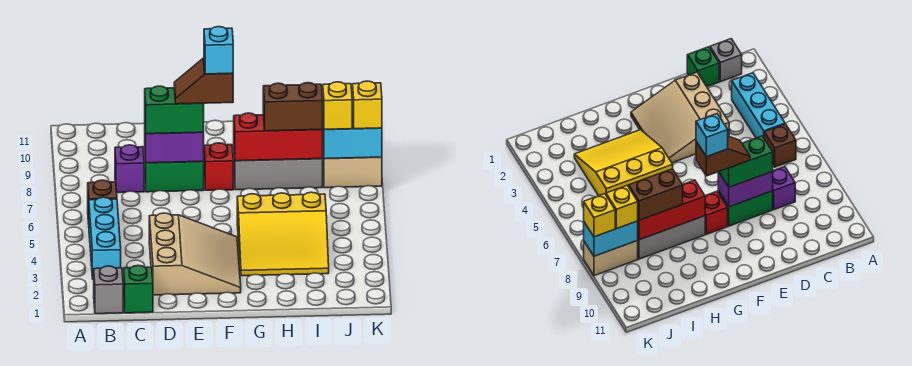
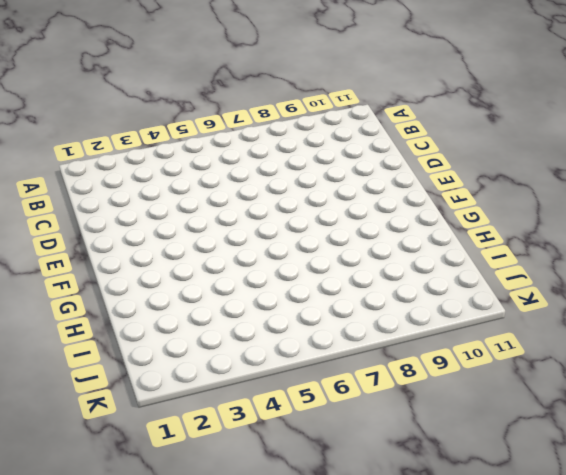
none -> grey brick B1 level 1
none -> cyan brick B3:B5 level 1
none -> brown brick B6 level 1

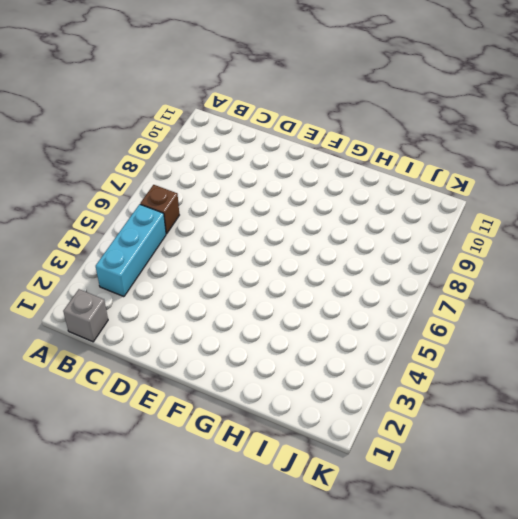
none -> green brick C1 level 1
none -> purple brick C8 level 1
none -> tan slope D2:F4 level 1 top D

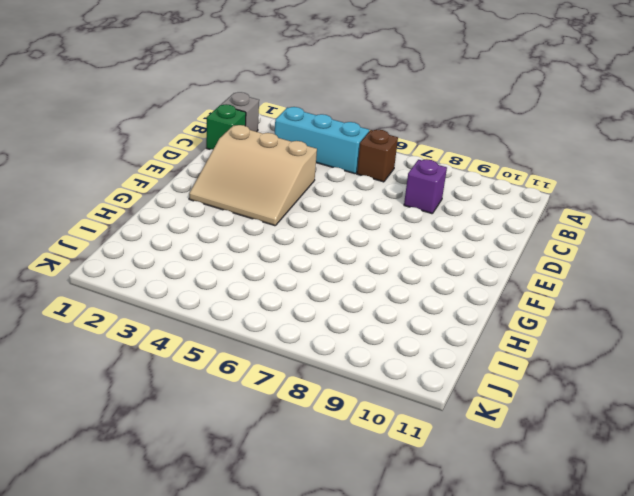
none -> green brick D8:E8 level 1
none -> red brick F8 level 1
none -> yellow slope G3:I5 level 1 top 5

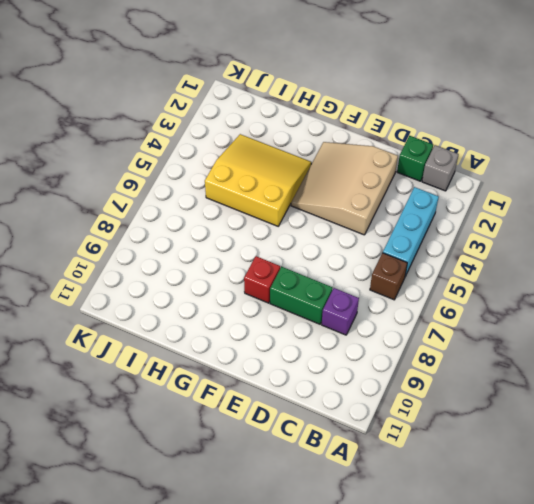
none -> grey brick G8:I8 level 1
none -> tan brick J8:K8 level 1
none -> purple brick D8:E8 level 2

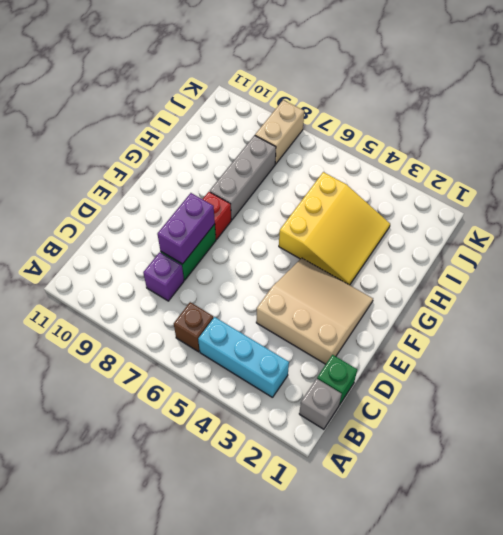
none -> red brick G8:I8 level 2
none -> cyan brick J8:K8 level 2
none -> green brick D8:E8 level 3

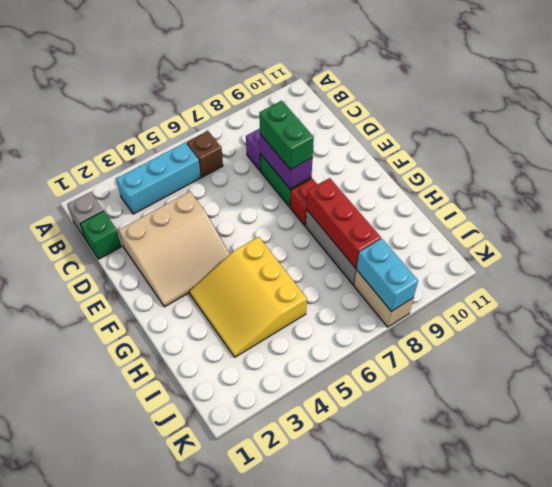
none -> brown brick H8:I8 level 3
none -> yellow brick J8 level 3
none -> yellow brick K8 level 3

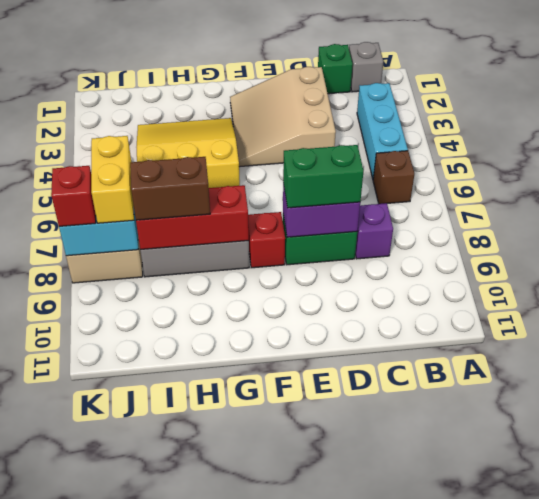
yellow brick J7:J8 level 3 -> yellow brick J8 level 3
red brick K8 level 3 -> yellow brick K8 level 3
none -> brown slope E8:F8 level 4 top F
none -> cyan brick F8 level 5

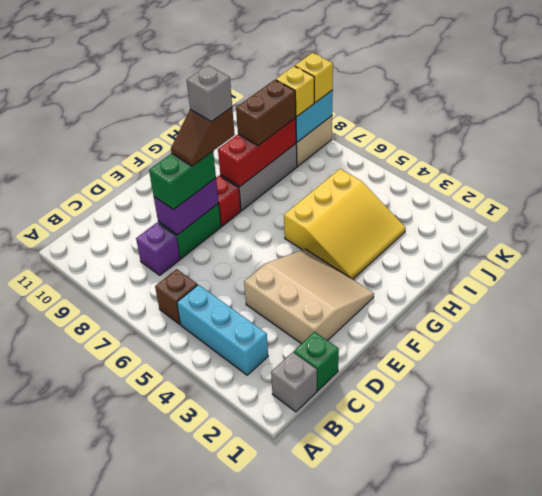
grey brick F8 level 5 -> cyan brick F8 level 5

